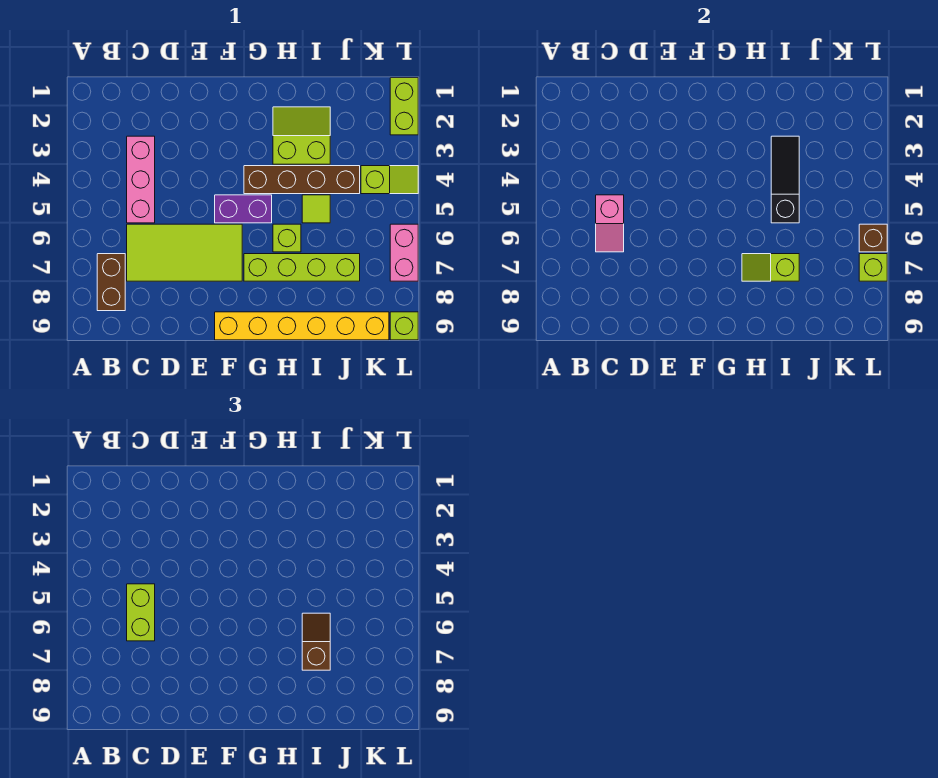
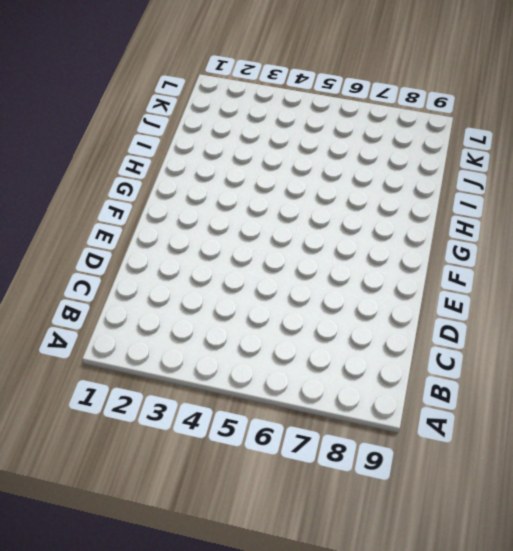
none -> brown brick B7:B8 level 1
none -> pink brick C3:C5 level 1
none -> lime tile C6:F7 level 1

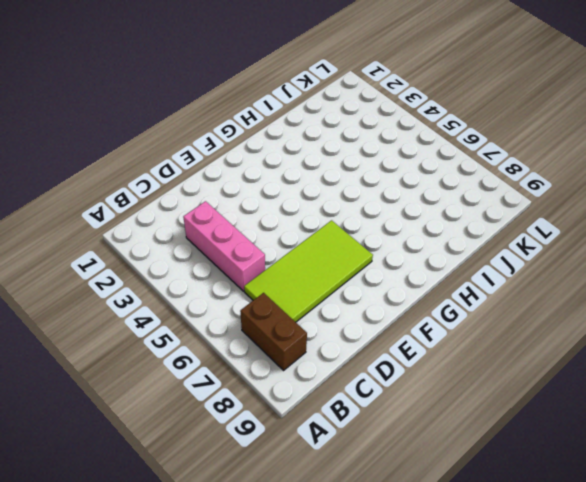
none -> purple brick F5:G5 level 1
none -> yellow brick F9:K9 level 1
none -> brown brick G4:J4 level 1

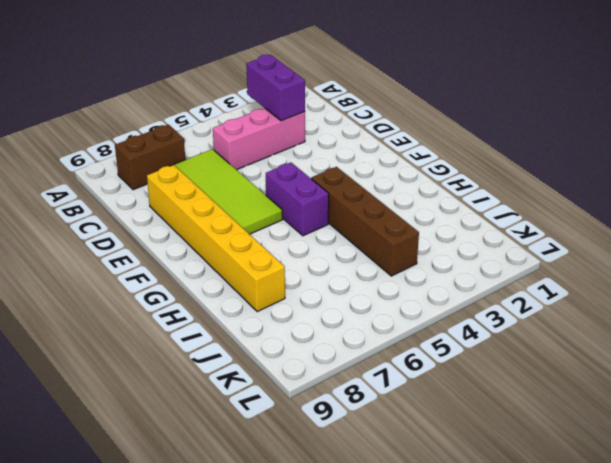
purple brick B3:C3 level 2 -> none
yellow brick D8:I8 level 1 -> yellow brick F9:K9 level 1
none -> lime brick G7:J7 level 1
none -> lime slope H2:I3 level 1 top 3
none -> lime brick H6 level 1

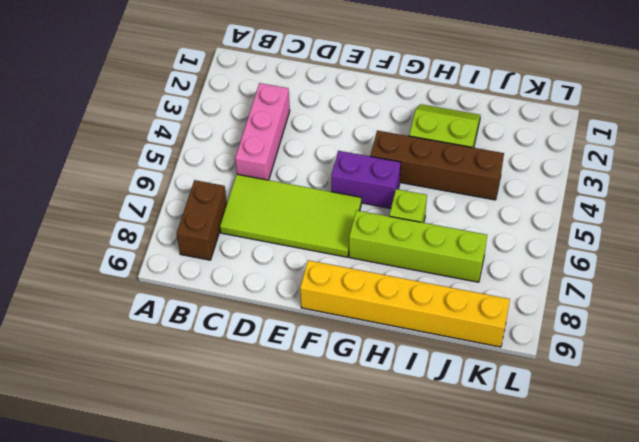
none -> lime tile I5 level 1
none -> lime slope K4:L4 level 1 top K
none -> lime brick L1:L2 level 1

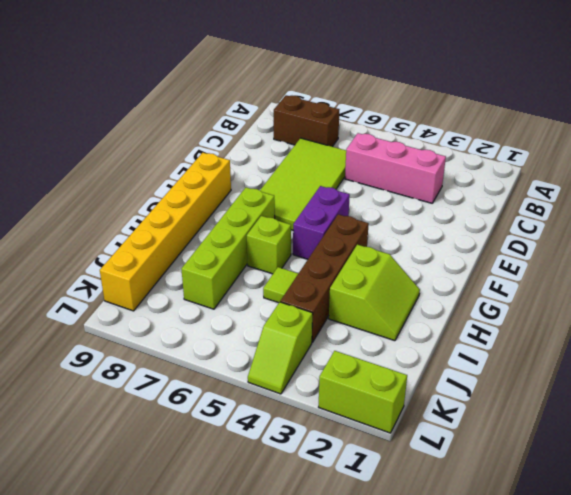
none -> pink brick L6:L7 level 1
none -> lime brick L9 level 1
none -> pink slope C5:C6 level 2 top 5

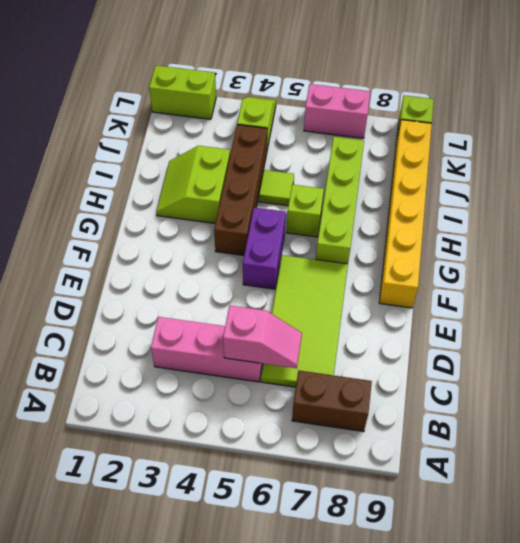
none -> lime slope H7:I7 level 2 top I
none -> black slope I3:I5 level 2 top 5
none -> brown brick L6 level 2

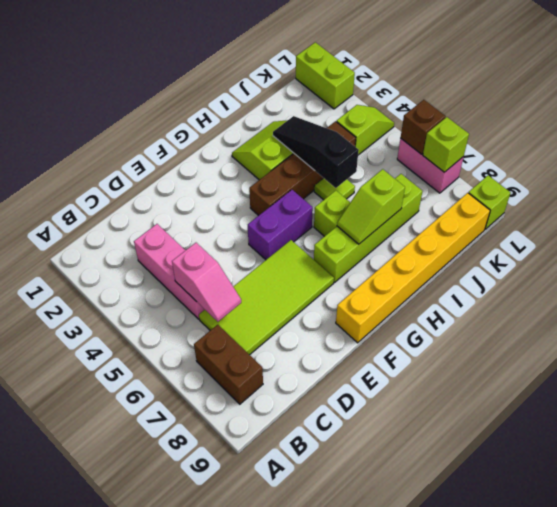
none -> lime brick C5:C6 level 3
none -> brown slope I6:I7 level 3 top 7

